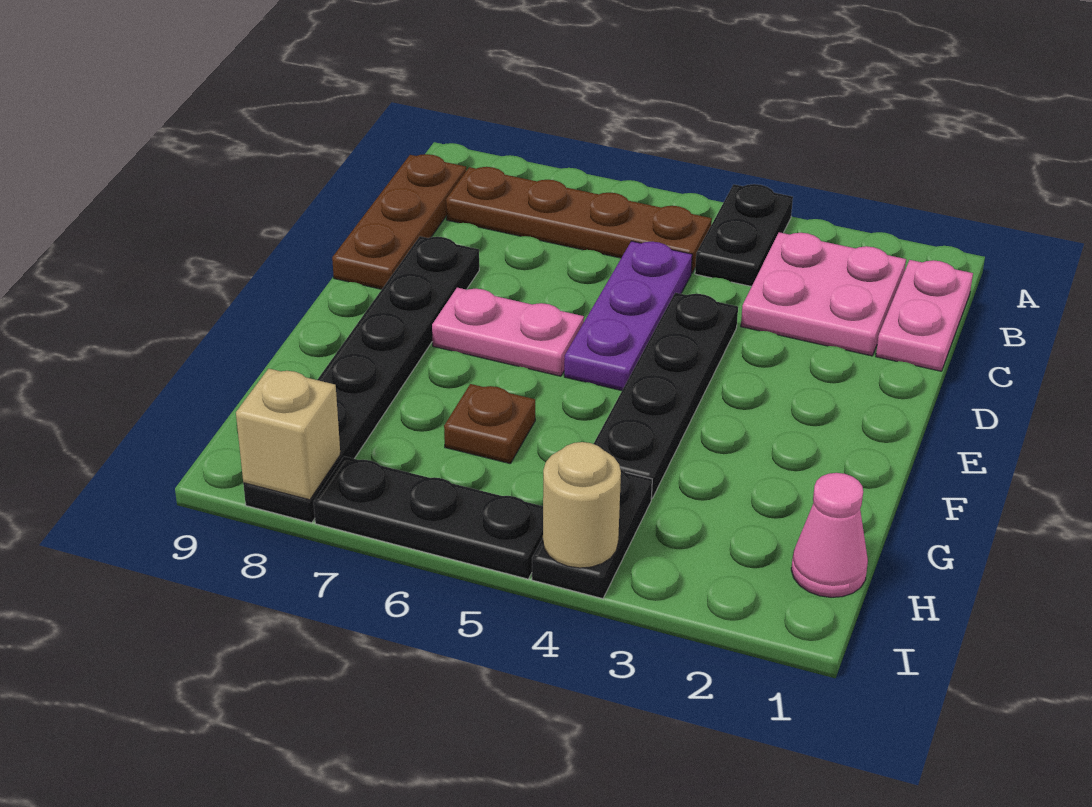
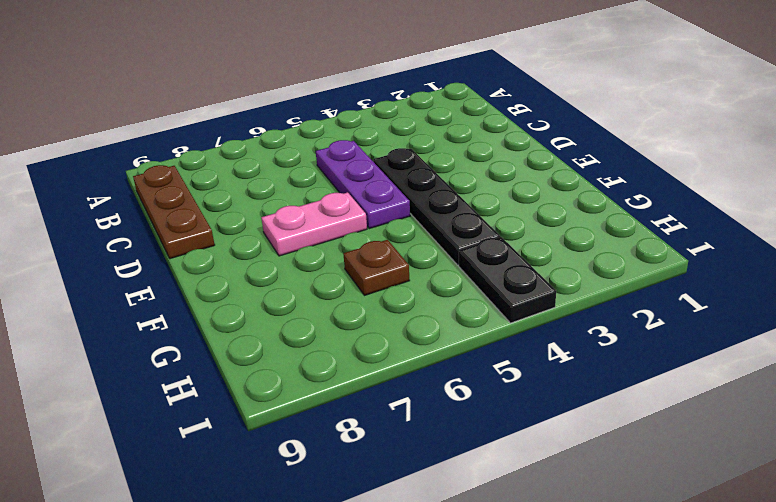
none -> black plate A4:B4 level 1
none -> pink plate B1:C1 level 1
none -> pink plate B2:C3 level 1

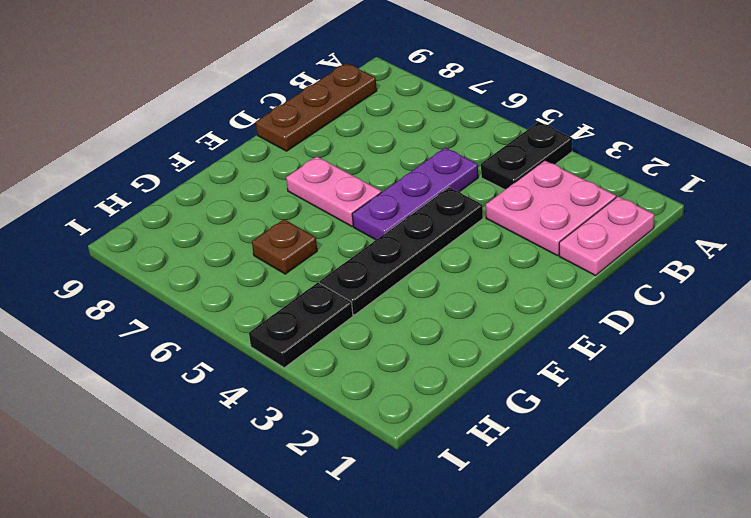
none -> brown plate B5:B8 level 1
none -> black plate D8:I8 level 1
none -> pink cone H1 level 1

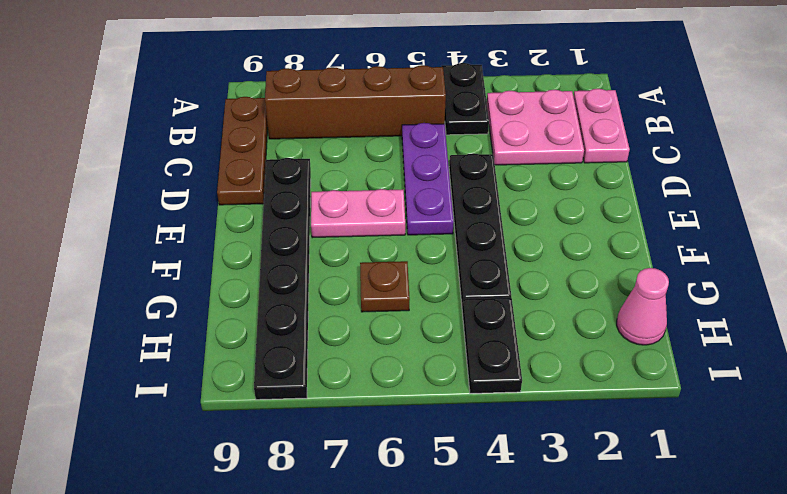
brown brick B5:B8 level 1 -> brown plate B5:B8 level 1
none -> black plate I5:I7 level 1
none -> tan round brick I4 level 2
none -> tan brick I8 level 2

